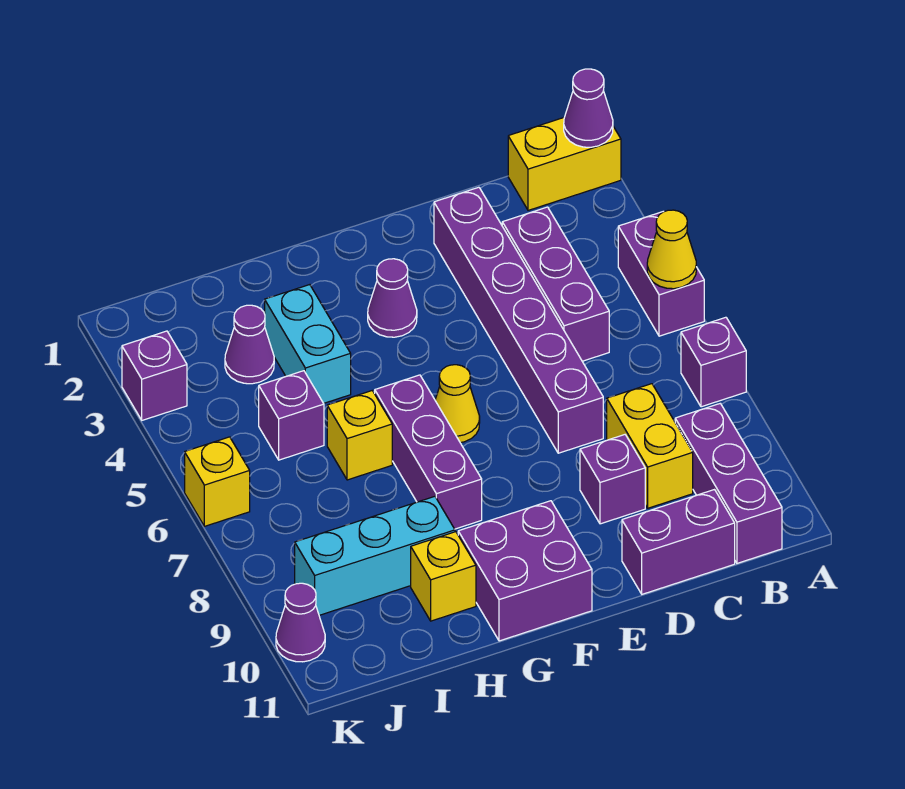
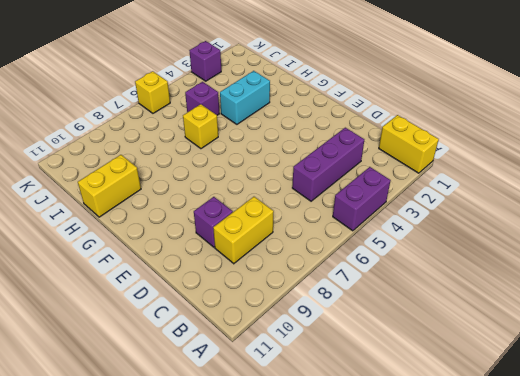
yellow brick H10:H11 level 1 -> yellow brick H10 level 1
none -> purple brick A7 level 1
none -> purple brick B9:B11 level 1
none -> purple brick C11:D11 level 1

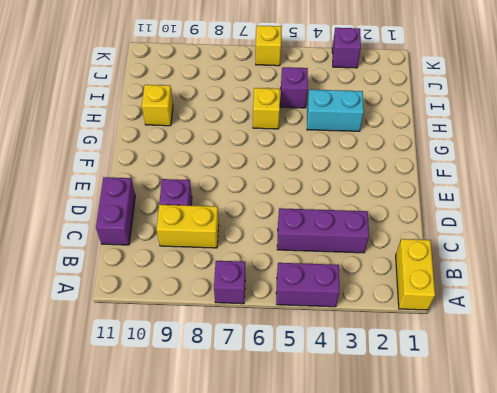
none -> purple brick B9:B11 level 1
none -> purple brick D2:D7 level 1
none -> purple cone F3 level 1

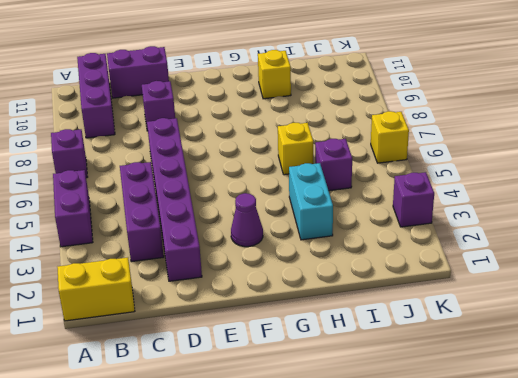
none -> yellow brick C8:C9 level 1
none -> yellow cone F6 level 1
none -> purple brick F10:G11 level 1

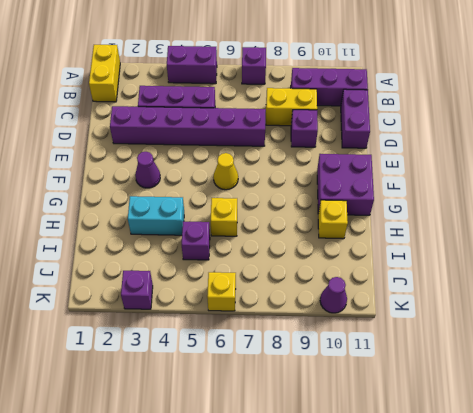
none -> purple brick G6:G8 level 1
none -> cyan brick H9:J9 level 1
none -> purple cone I3 level 1

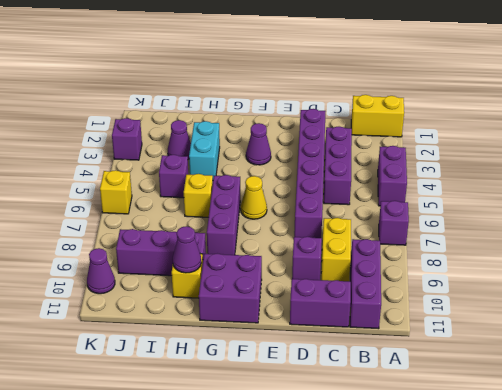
purple brick H9:J9 level 1 -> cyan brick H9:J9 level 1
purple cone H10 level 2 -> purple cone A1 level 2
none -> yellow cone A5 level 2

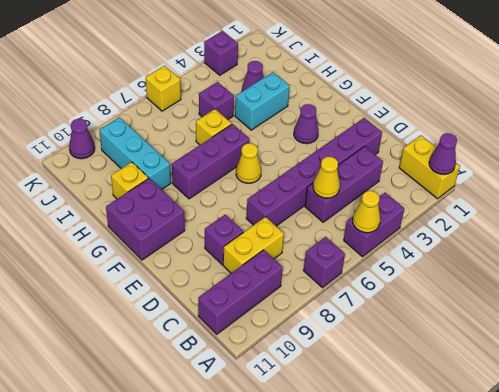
yellow cone C5 level 2 -> none
none -> purple brick C11:D11 level 1

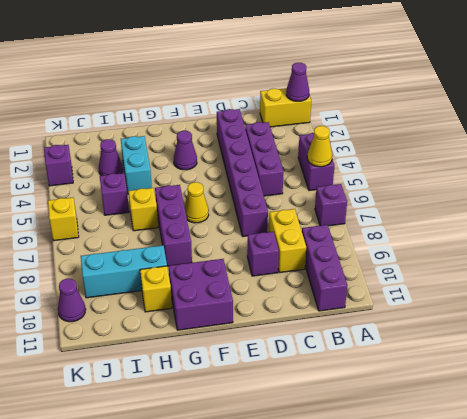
none -> purple brick C11:D11 level 1

